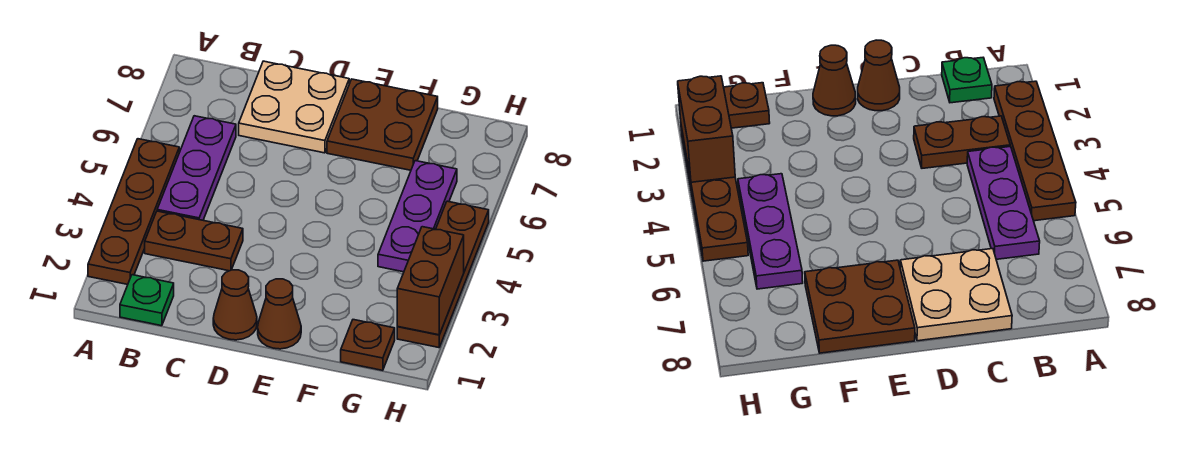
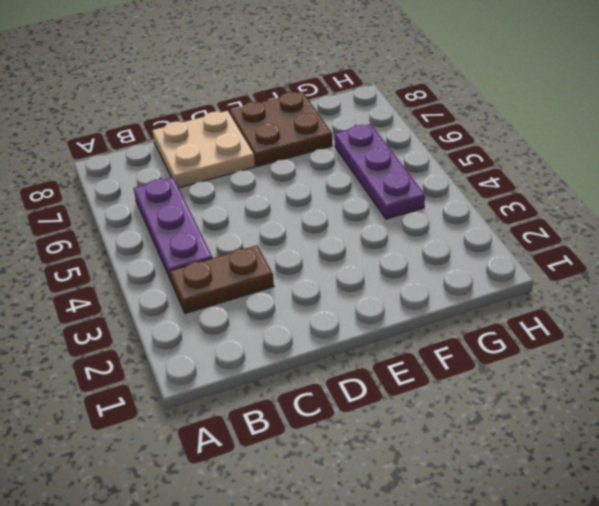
none -> brown plate A2:A5 level 1
none -> green plate B1 level 1
none -> brown cone D1 level 1

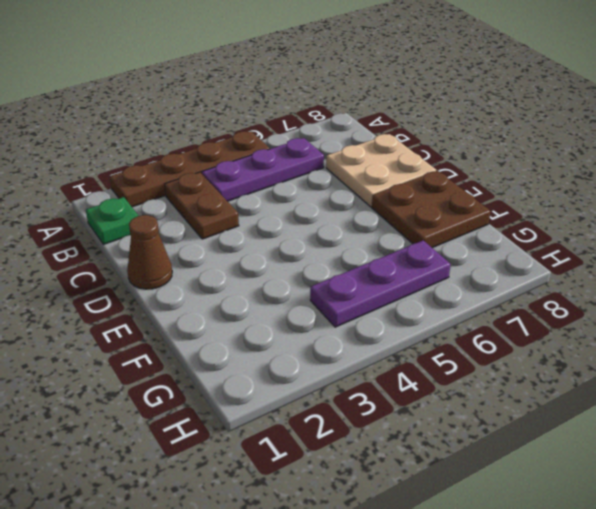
none -> brown cone E1 level 1
none -> brown plate G1 level 1
none -> brown plate H2:H5 level 1

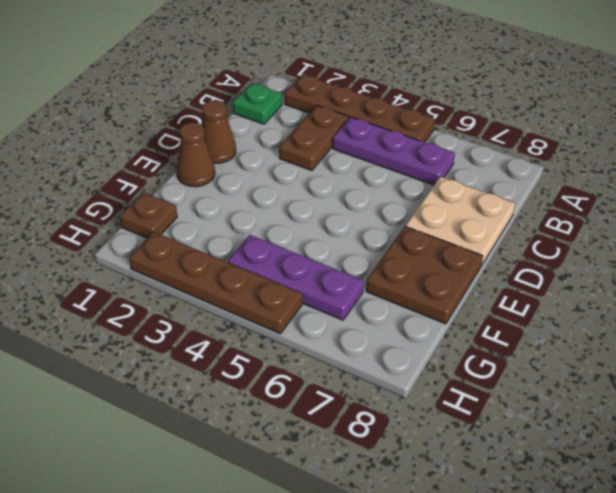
none -> brown brick H2:H3 level 2

